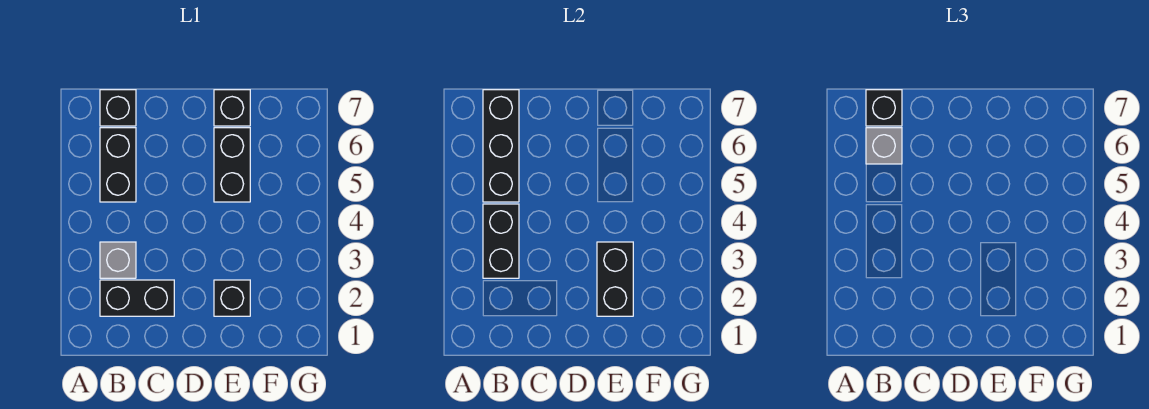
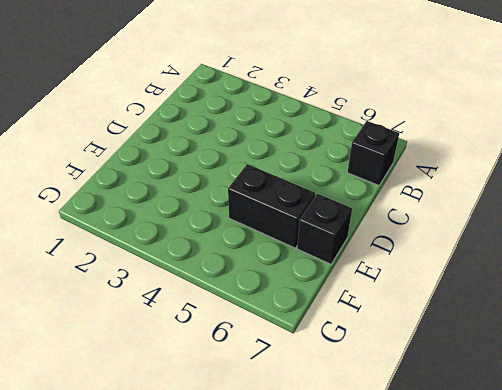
none -> black brick B2:C2 level 1
none -> grey brick B3 level 1
none -> black brick B5:B6 level 1

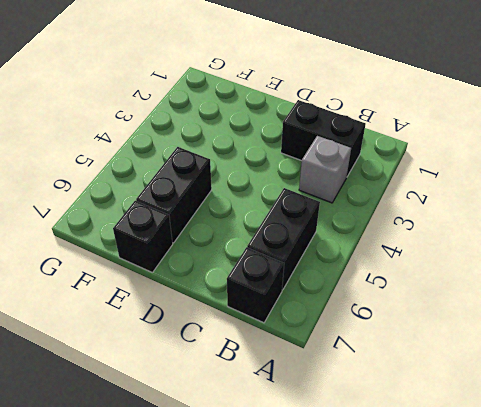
none -> black brick E2 level 1
none -> black brick B3:B4 level 2
none -> black brick B5:B7 level 2

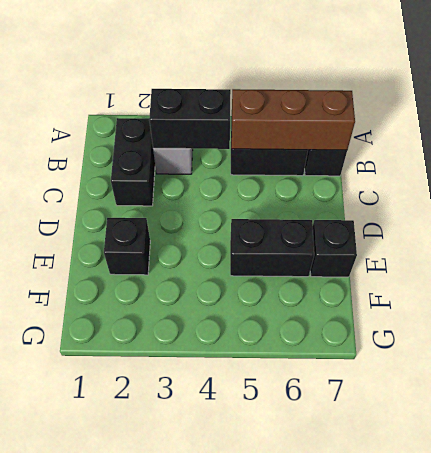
brown brick B5:B7 level 2 -> black brick B5:B7 level 2
none -> black brick E2:E3 level 2
none -> grey brick B6 level 3
none -> black brick B7 level 3

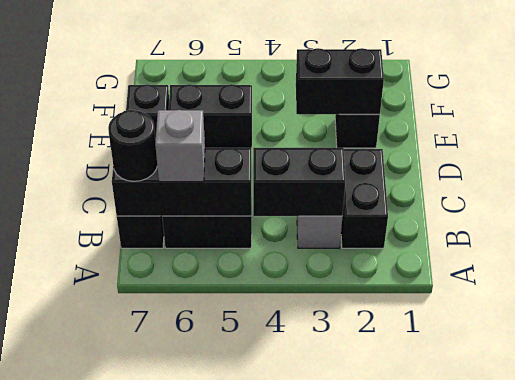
black round brick B7 level 3 -> black brick B7 level 3

